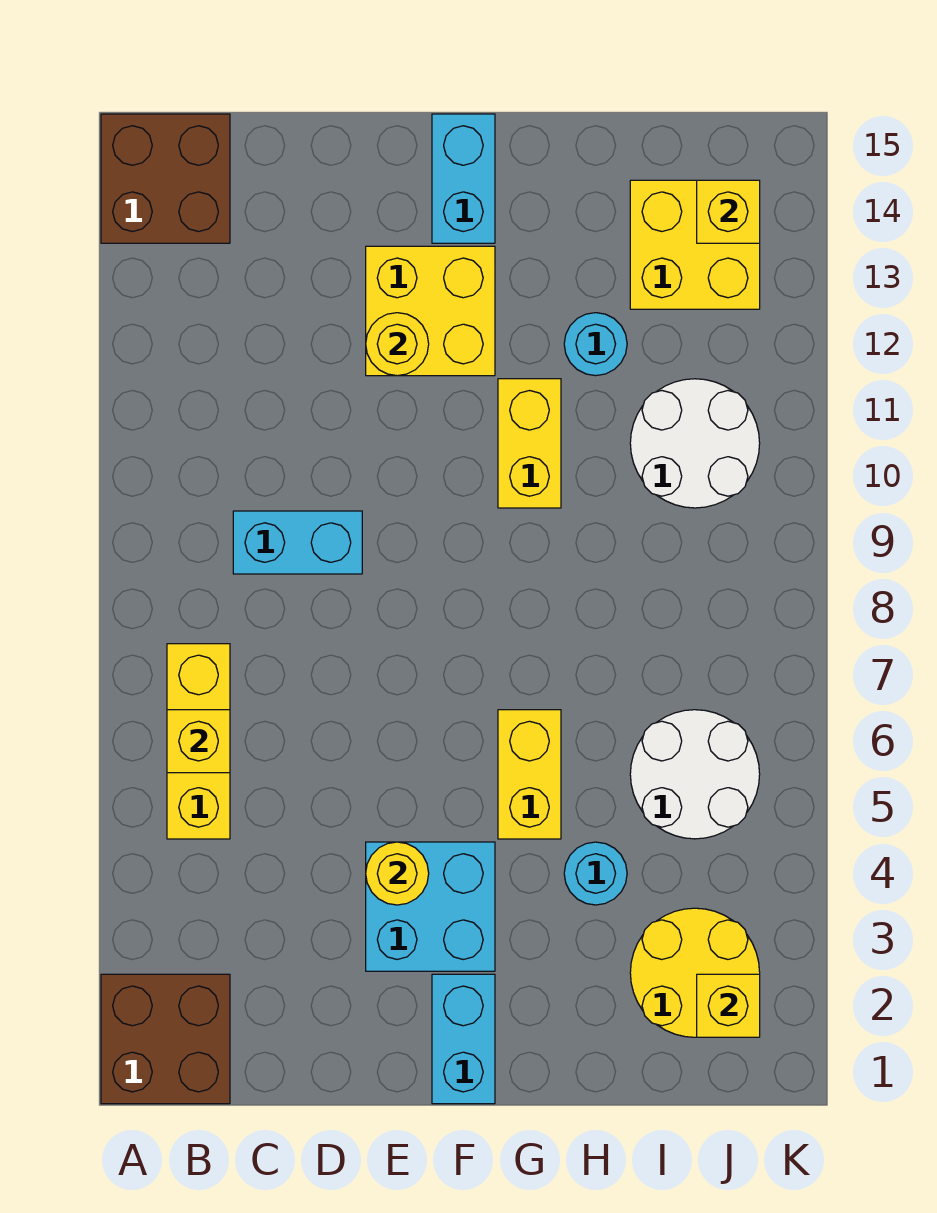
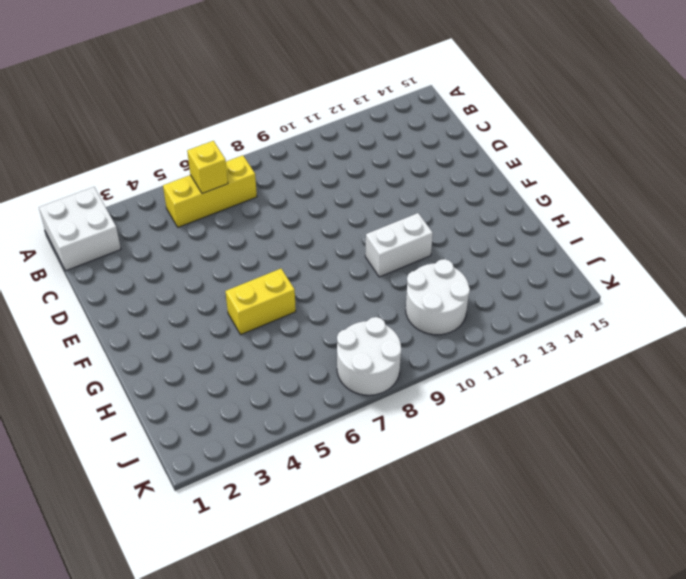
white brick A1:B2 level 1 -> brown brick A1:B2 level 1
white brick G10:G11 level 1 -> yellow brick G10:G11 level 1
white round brick J7:K8 level 1 -> white round brick I5:J6 level 1
none -> brown brick A14:B15 level 1
none -> cyan brick C9:D9 level 1
none -> cyan brick E3:F4 level 1

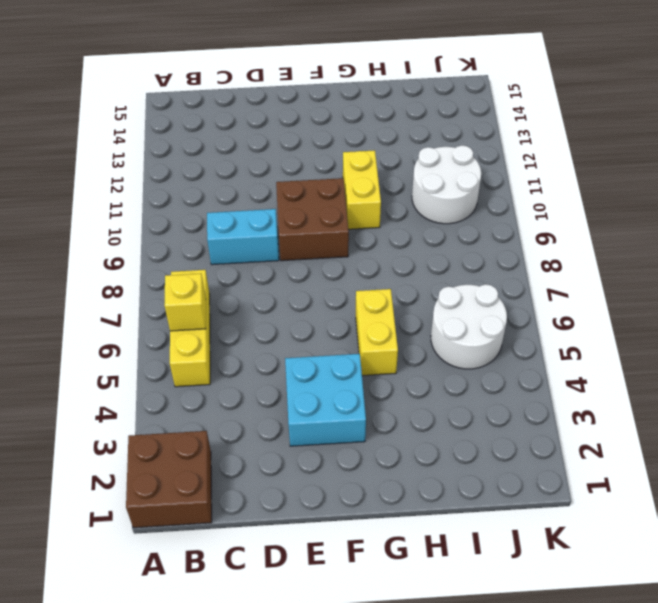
brown brick E9:F10 level 1 -> brown brick A14:B15 level 1
none -> yellow brick E12:F13 level 1
none -> cyan brick F1:F2 level 1
none -> cyan brick F14:F15 level 1

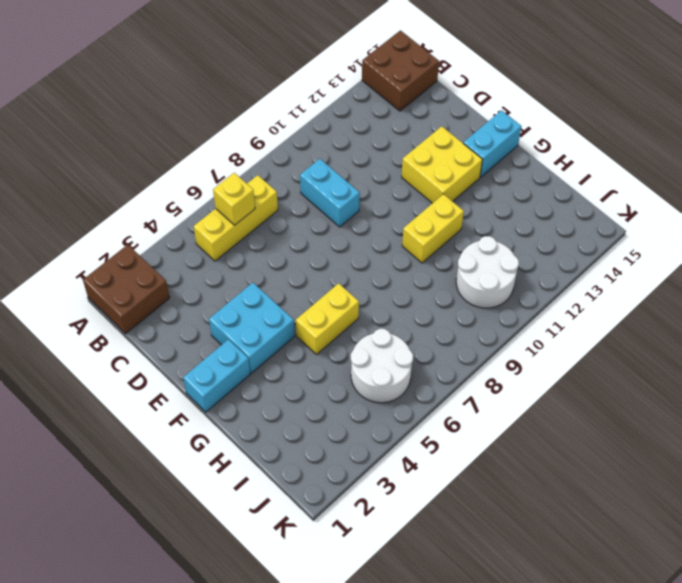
none -> cyan round brick H4 level 1
none -> cyan round brick H12 level 1
none -> yellow round brick I2:J3 level 1

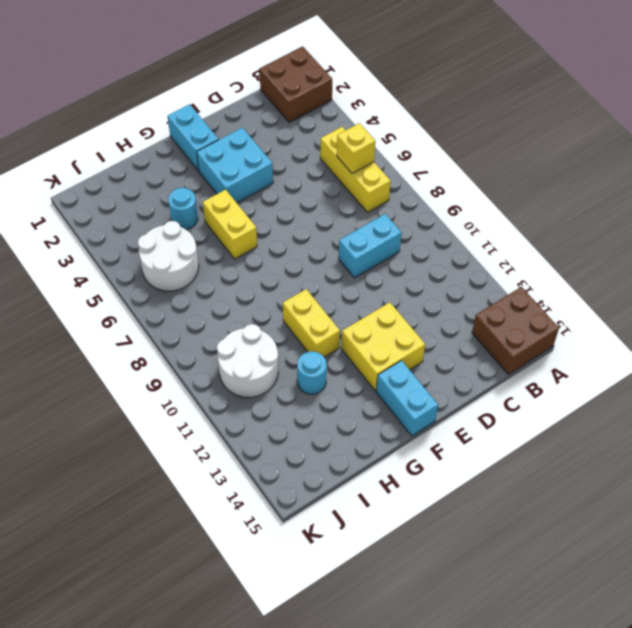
none -> yellow round brick I2:J3 level 1
none -> yellow brick I13:J14 level 1
none -> yellow round brick E4 level 2

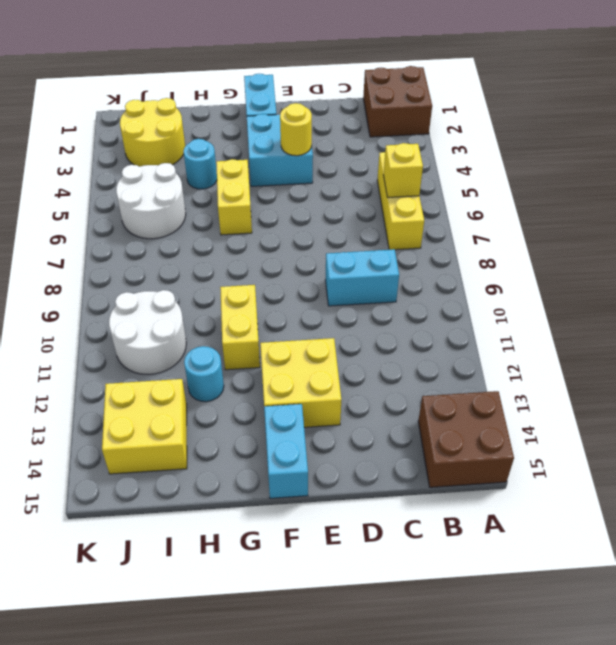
none -> yellow round brick E12 level 2
none -> yellow brick J2 level 2
none -> yellow brick J14 level 2

